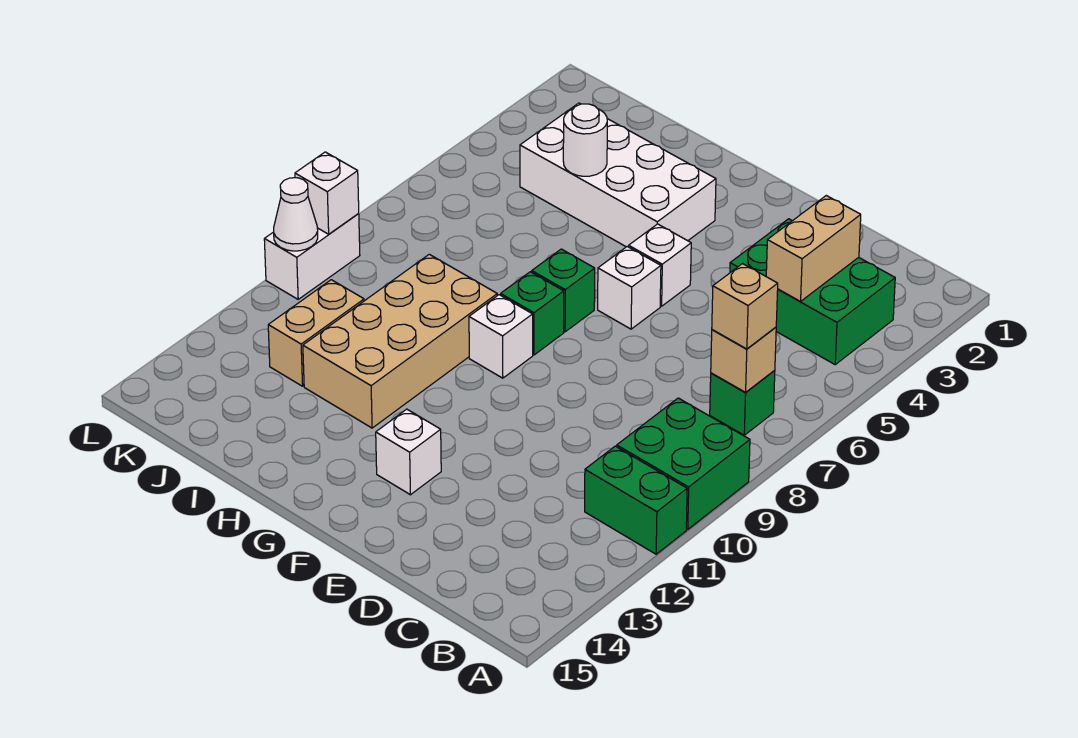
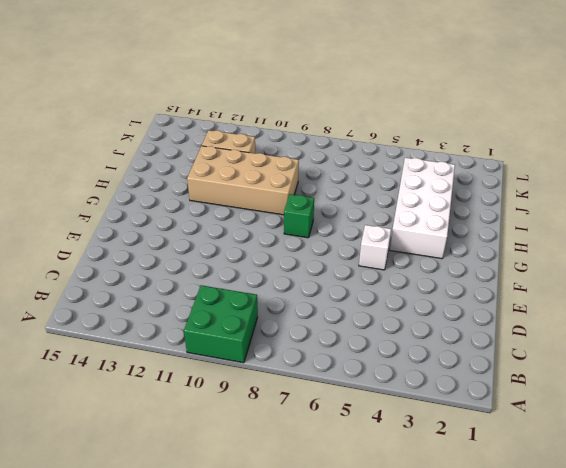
none -> green brick A11:B11 level 1
none -> green brick B3:D4 level 1
none -> green brick B7 level 1

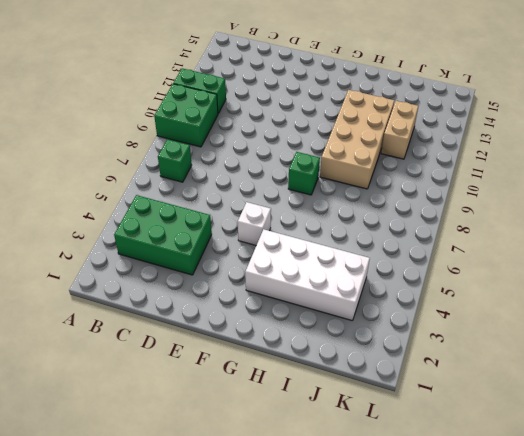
none -> white brick F6 level 1
none -> white brick F13 level 1
none -> green brick G7 level 1

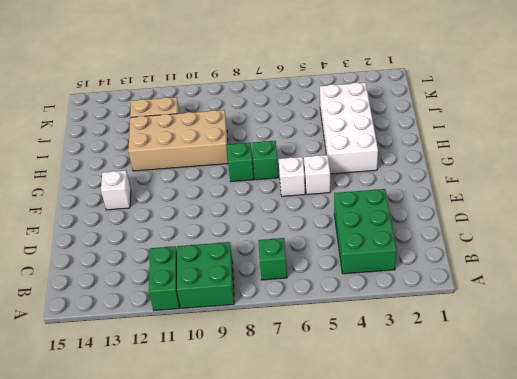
none -> white brick G9 level 1
none -> white brick L9:L10 level 1
none -> tan brick B7 level 2

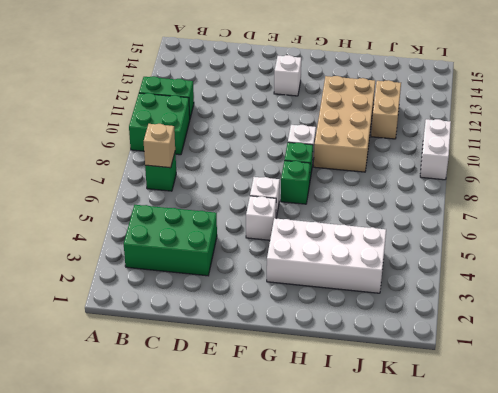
none -> tan brick C3:C4 level 2
none -> white round brick I4 level 2
none -> white brick L9 level 2

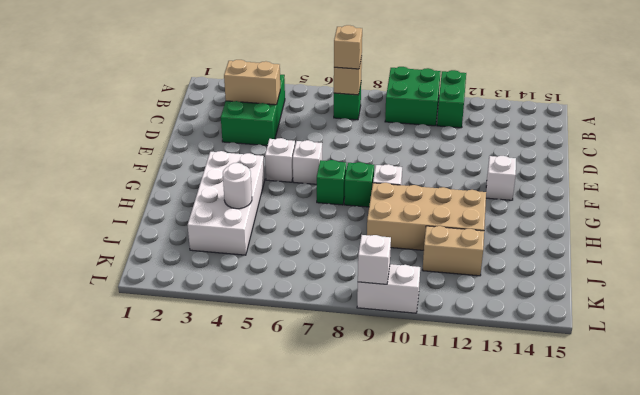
none -> white cone L10 level 2

